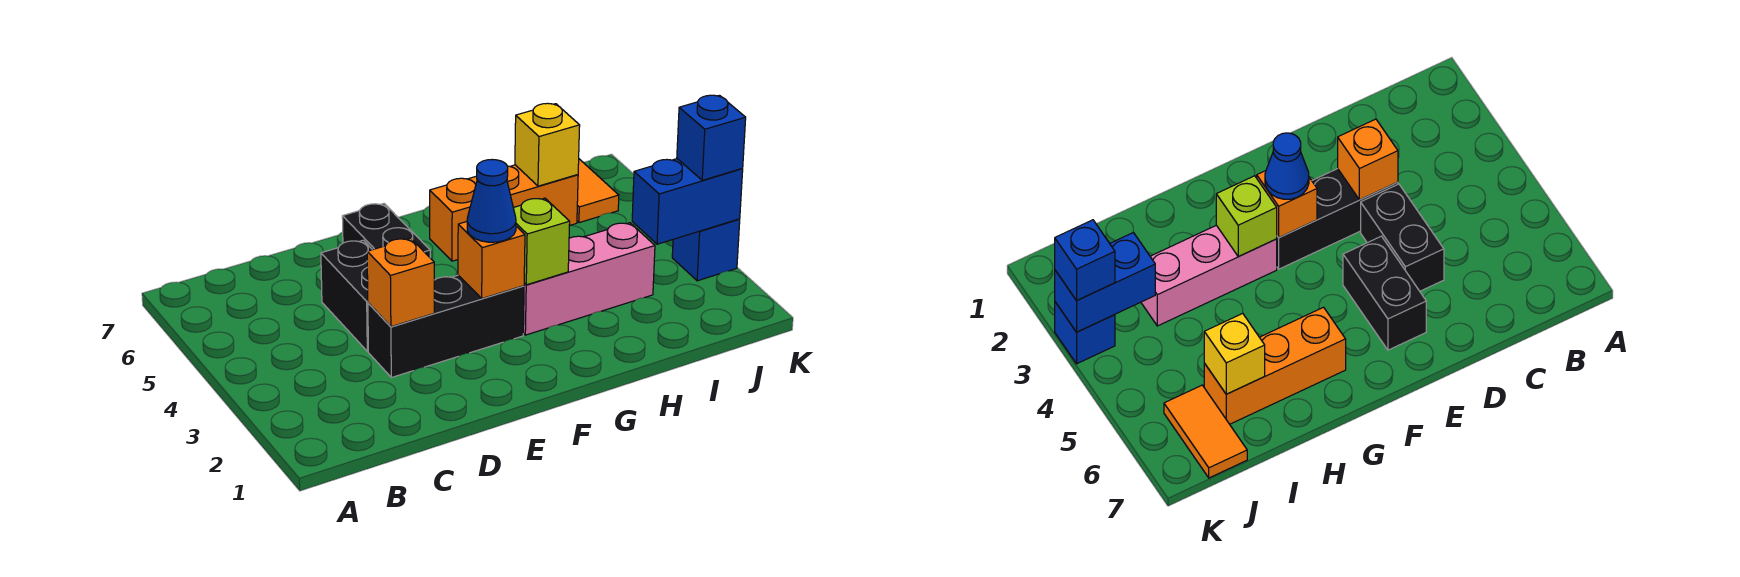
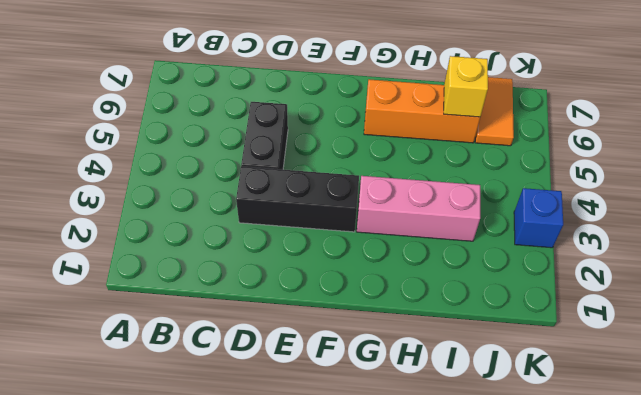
none -> black brick E5:E6 level 1
none -> orange brick D3 level 2
none -> orange brick F3 level 2

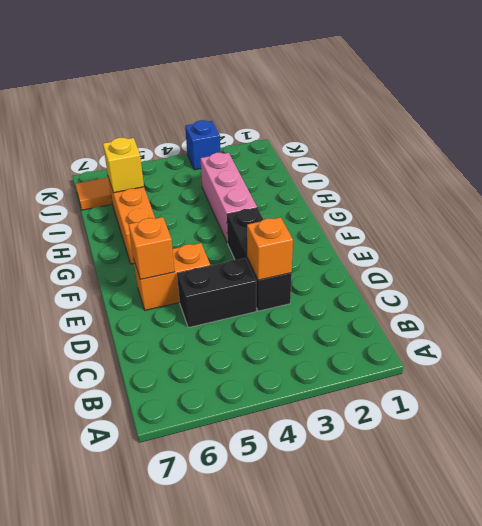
orange brick E5:E6 level 1 -> black brick E5:E6 level 1
orange brick E6 level 2 -> orange brick F3 level 2
none -> lime brick G3 level 2
none -> blue brick J3:K3 level 2
none -> blue cone F3 level 3

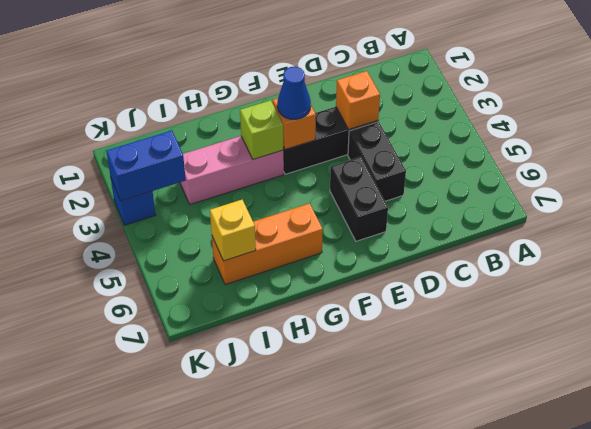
none -> orange tile J6:J7 level 1
none -> blue brick K3 level 3

